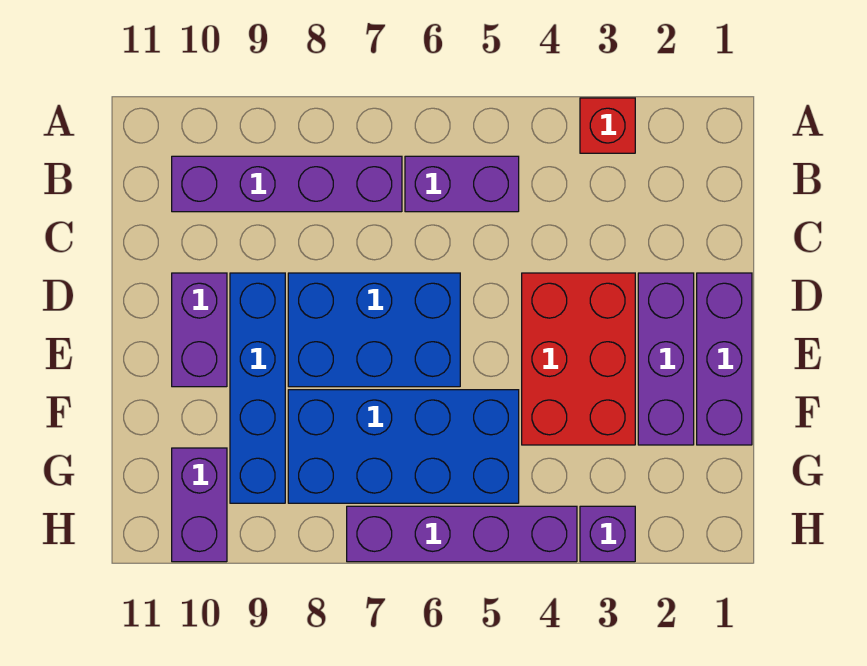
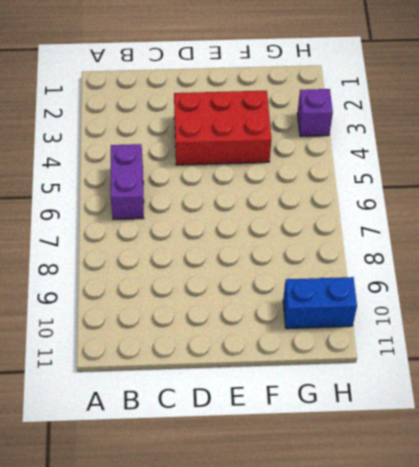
blue brick G10:H10 level 1 -> purple brick G10:H10 level 1
none -> red brick A3 level 1
none -> purple brick B7:B10 level 1
none -> purple brick D1:F1 level 1

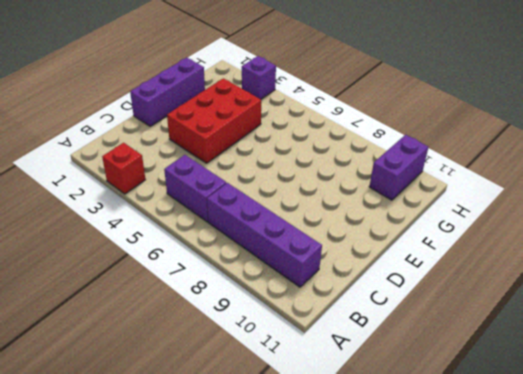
none -> purple brick D2:F2 level 1
none -> blue brick D6:E8 level 1
none -> blue brick D9:G9 level 1

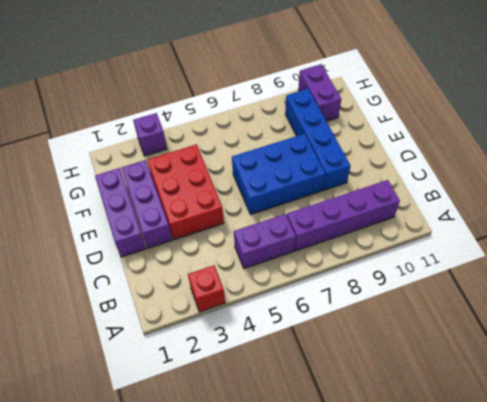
none -> purple brick D10:E10 level 1
none -> blue brick F5:G8 level 1
none -> purple brick H4:H7 level 1

